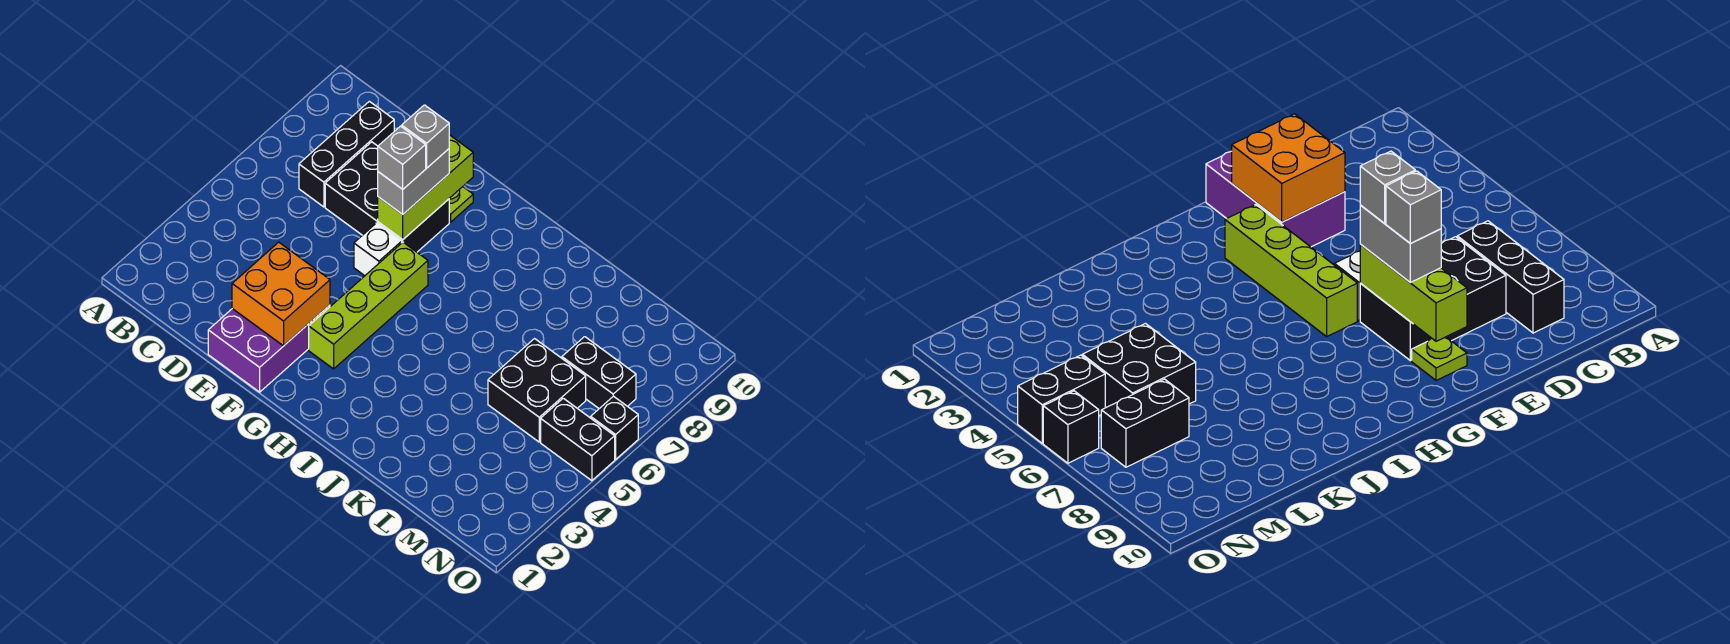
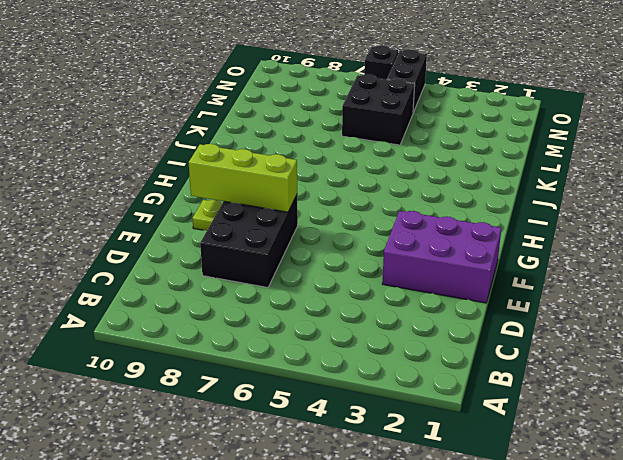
none -> black brick C7:C9 level 1
none -> white brick F6 level 1
none -> lime brick G3:G6 level 1

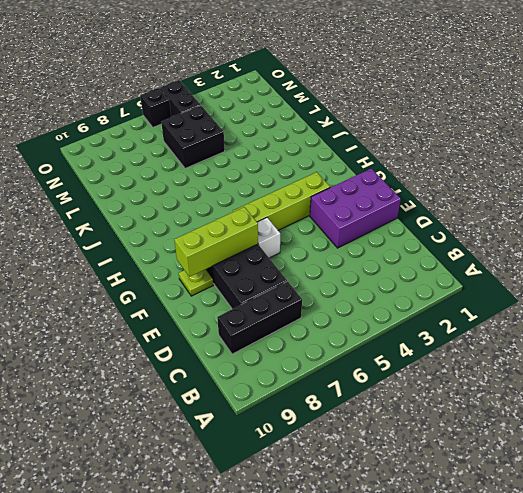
none -> black brick M7:N7 level 1
none -> orange brick E2:F3 level 2
none -> grey brick F7:F8 level 3

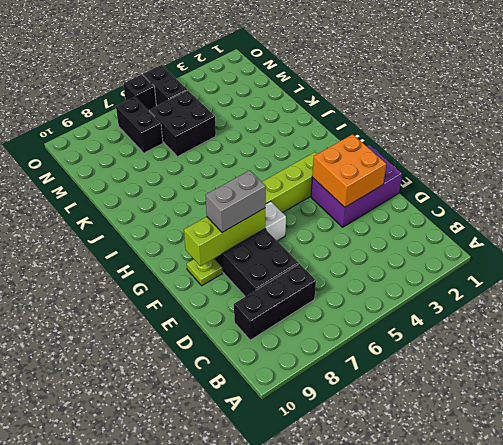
none -> grey brick F7 level 4
none -> grey brick F8 level 4

